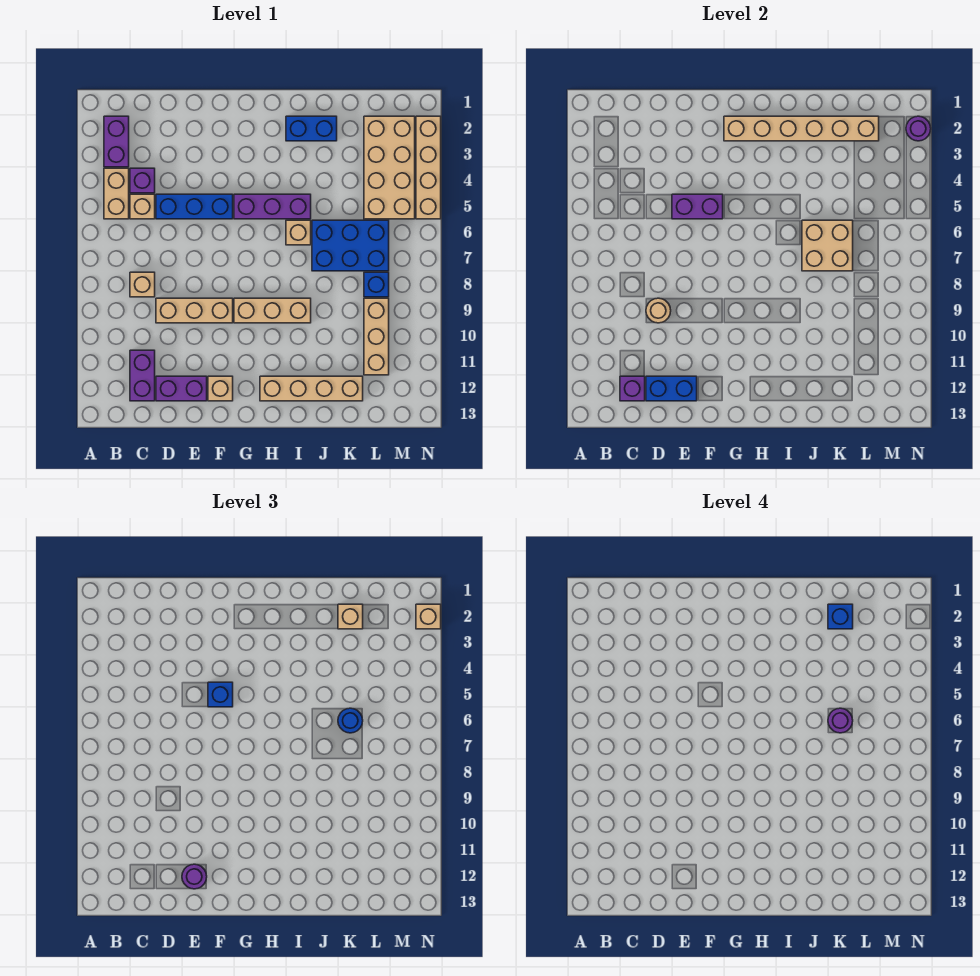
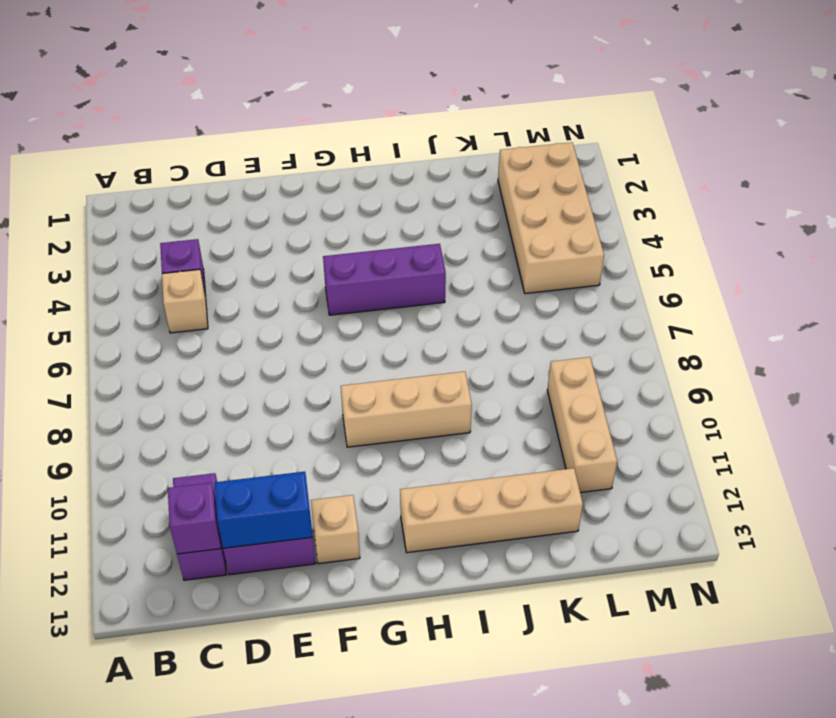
none -> purple brick B2:B3 level 1
none -> tan brick B4:B5 level 1
none -> tan brick C8 level 1
none -> blue brick D5:F5 level 1

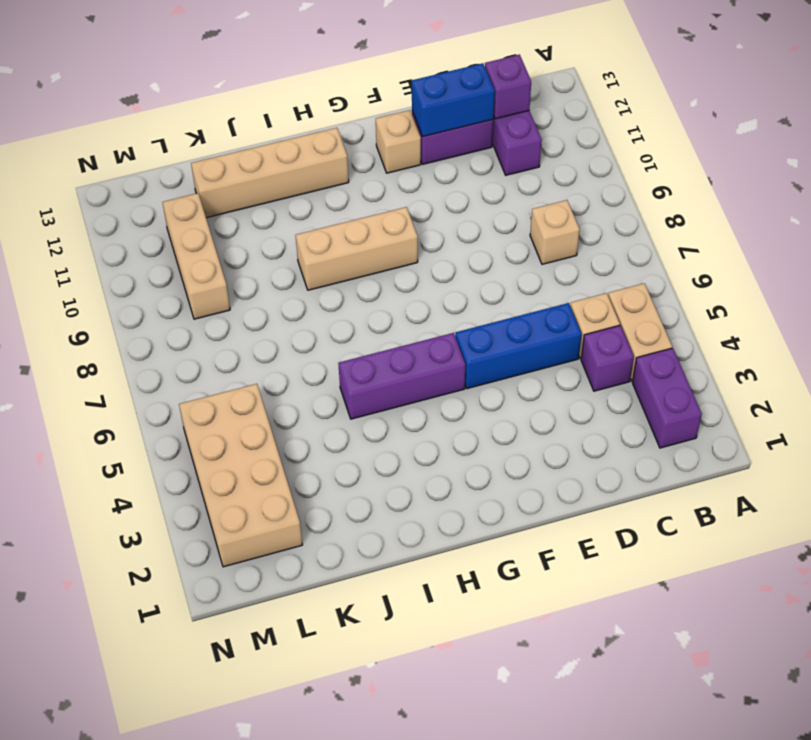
none -> tan brick D9:F9 level 1
none -> blue brick I2:J2 level 1
none -> tan brick I6 level 1
none -> blue brick J6:L7 level 1

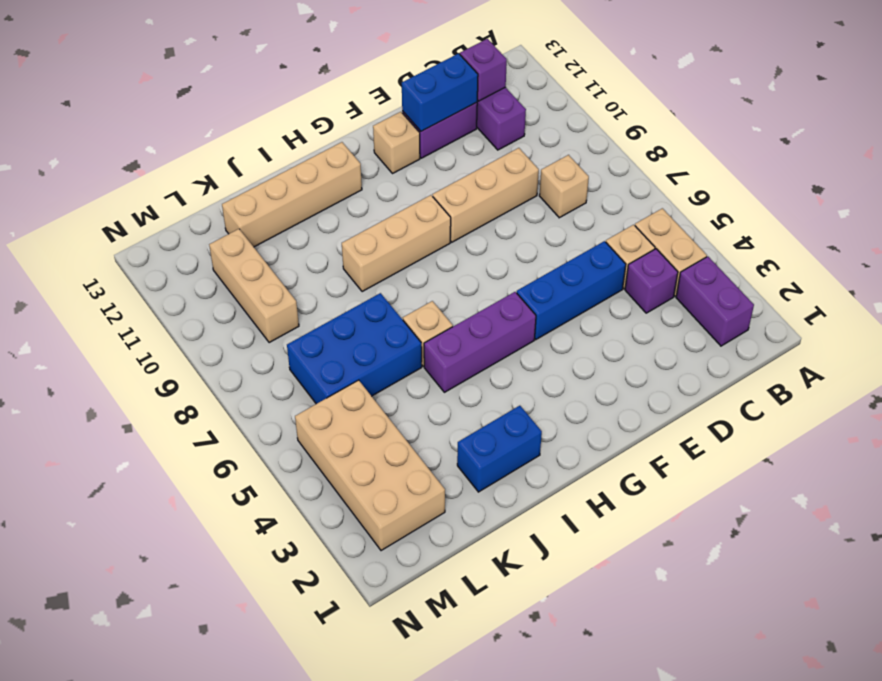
none -> blue brick L8 level 1
none -> tan brick N2:N5 level 1
none -> tan round brick D9 level 2
none -> purple brick E5:F5 level 2

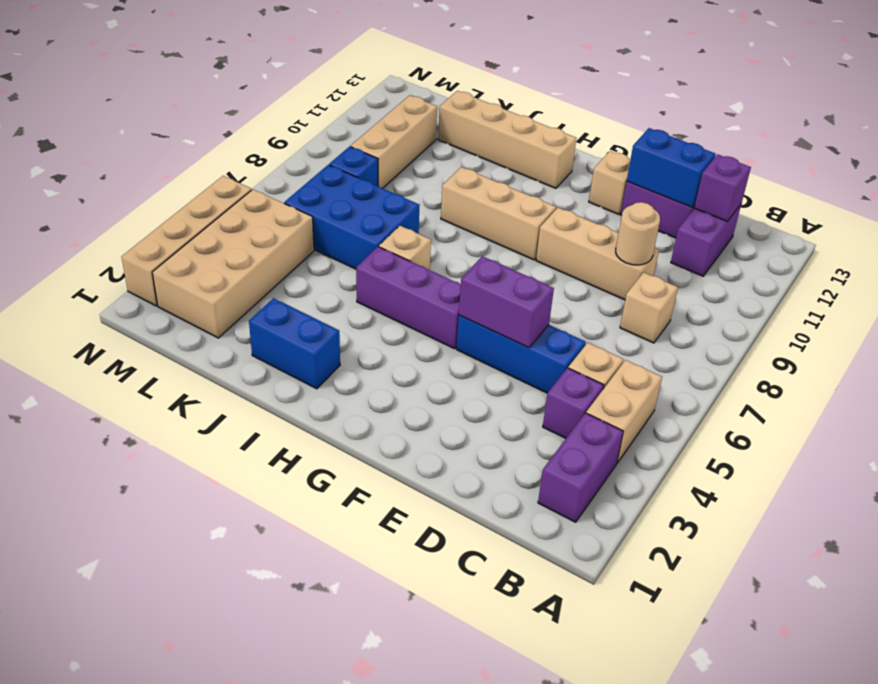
none -> tan brick G2:L2 level 2
none -> tan brick J6:K7 level 2
none -> purple round brick N2 level 2
none -> purple round brick E12 level 3

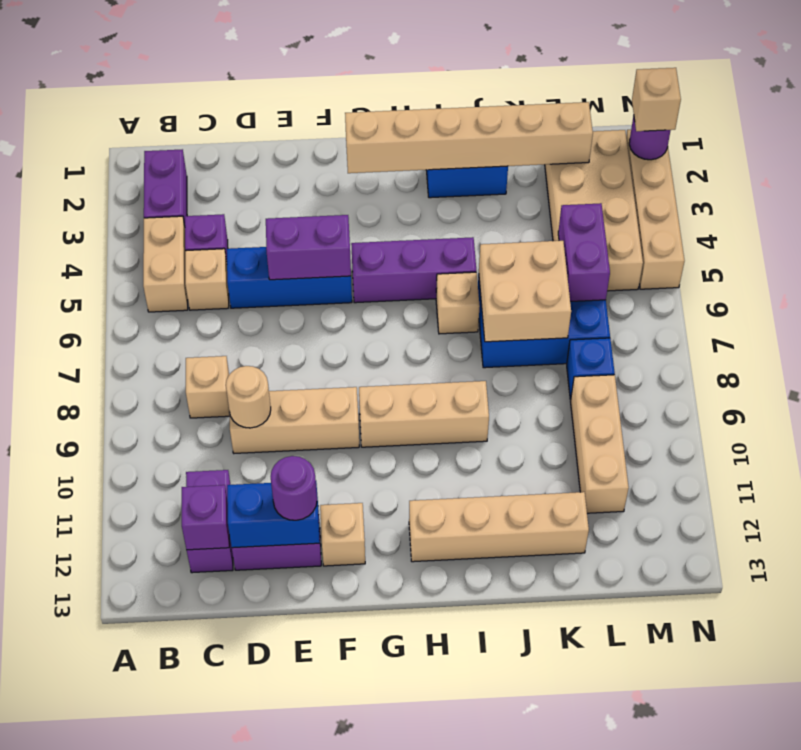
purple brick L5:L6 level 2 -> none
none -> blue brick F5 level 3
none -> tan brick K2 level 3
none -> blue round brick K6 level 3
none -> blue brick K2 level 4

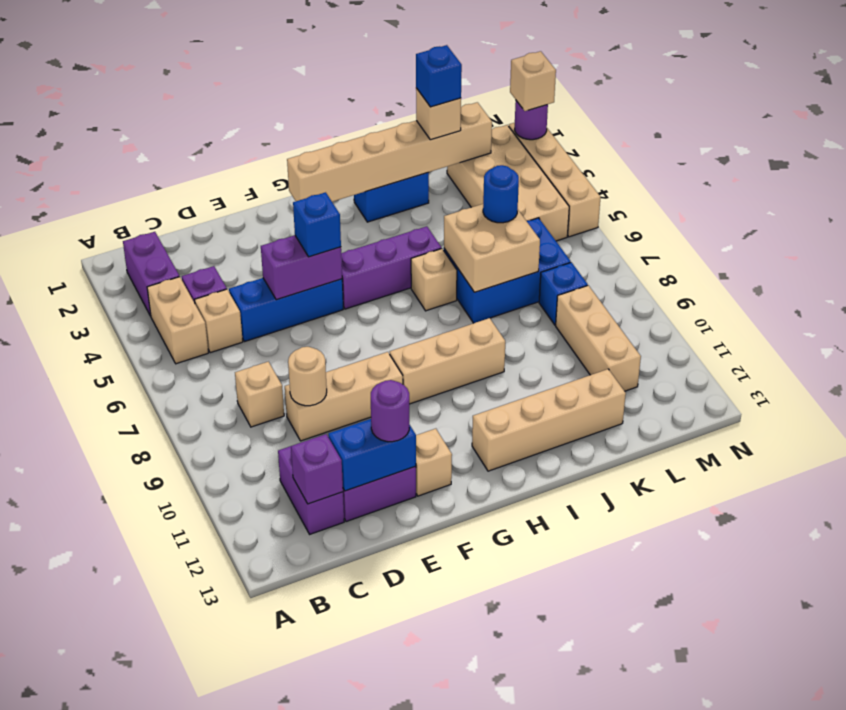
none -> purple round brick K6 level 4

